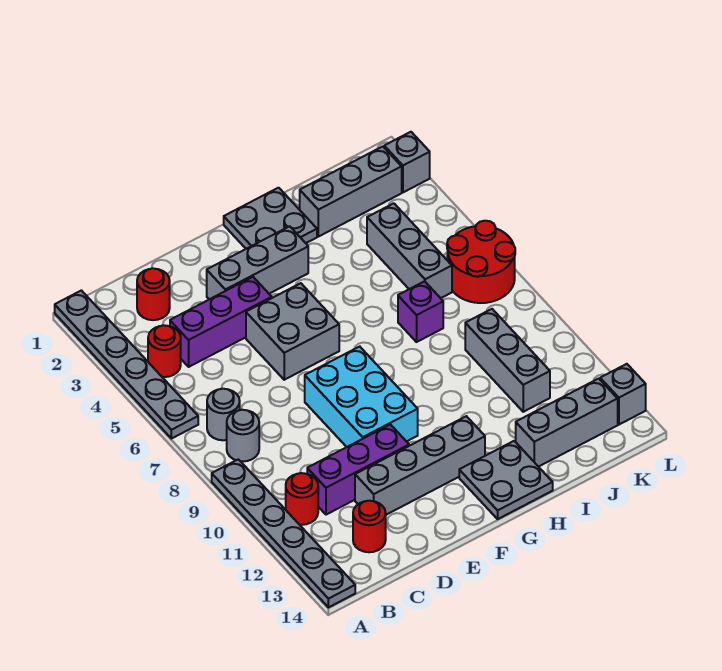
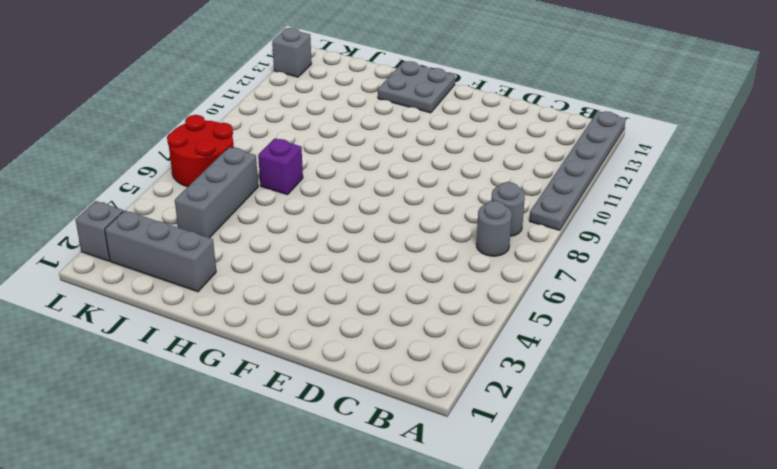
none -> grey plate A1:A6 level 1
none -> red round brick B4 level 1
none -> red round brick B11 level 1

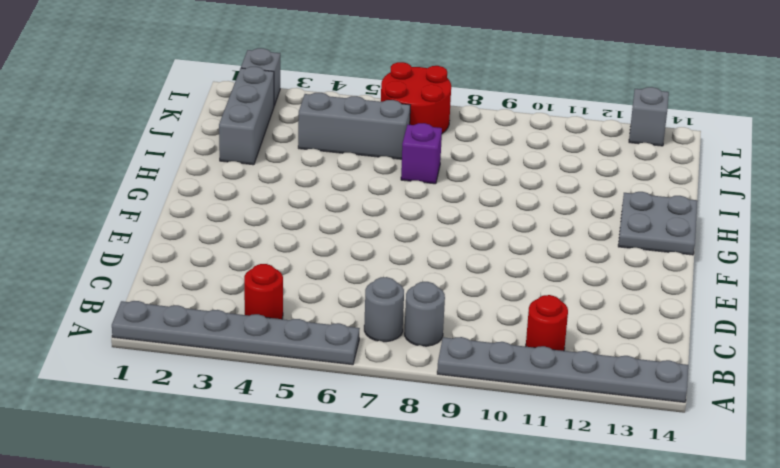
none -> red round brick C2 level 1
none -> purple brick C4:E4 level 1
none -> purple brick C11:E11 level 1

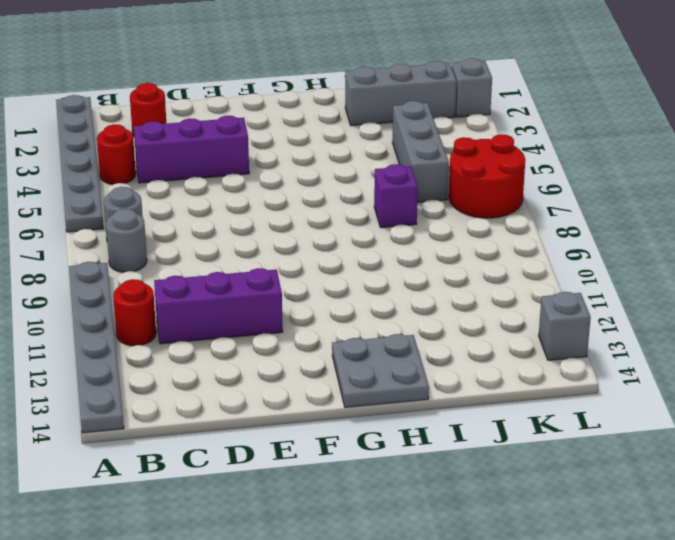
none -> red round brick C13 level 1
none -> grey brick D12:G12 level 1
none -> grey brick E3:G3 level 1

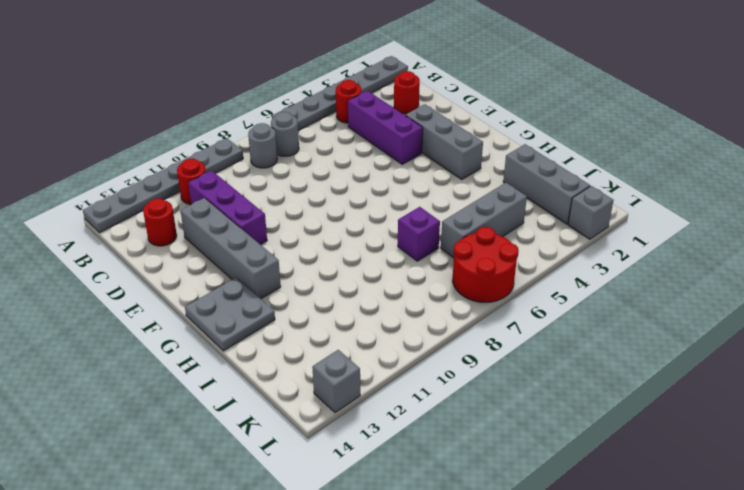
none -> grey brick E5:F6 level 1
none -> cyan brick E8:F10 level 1
none -> grey plate G1:H2 level 1

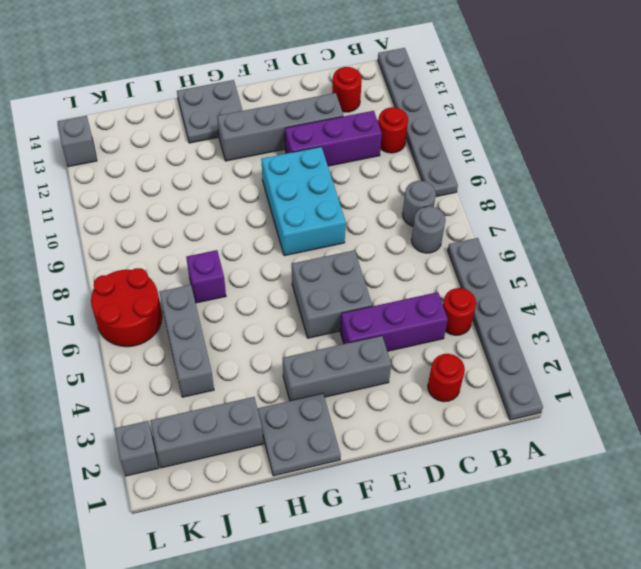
none -> grey brick I13:K13 level 1
none -> grey brick J9:J11 level 1

